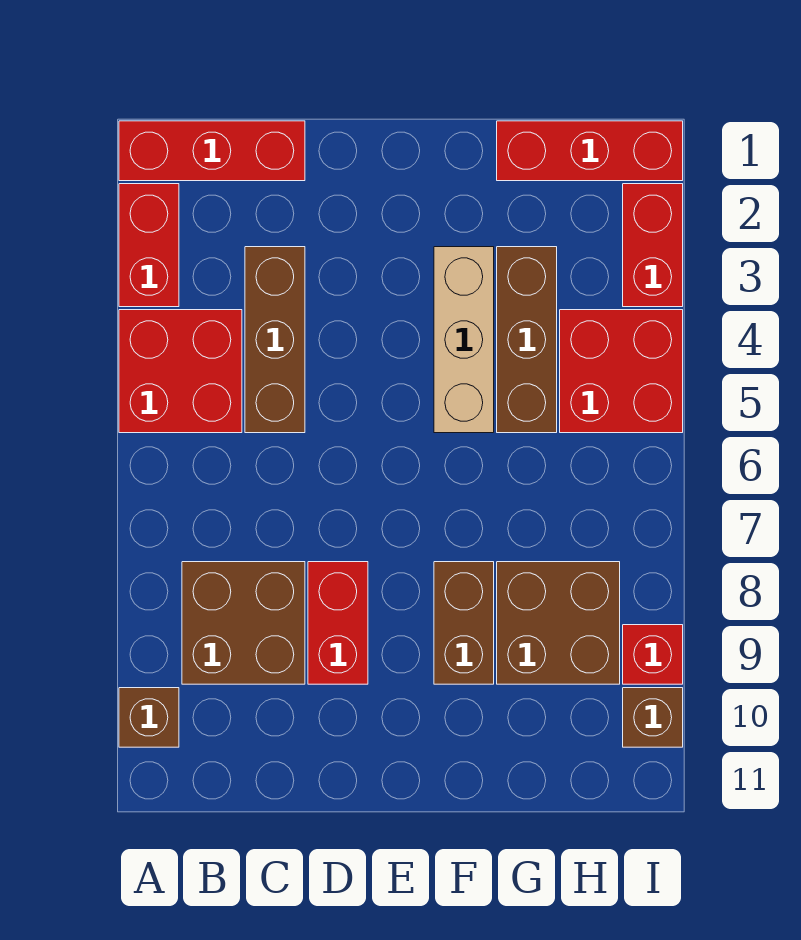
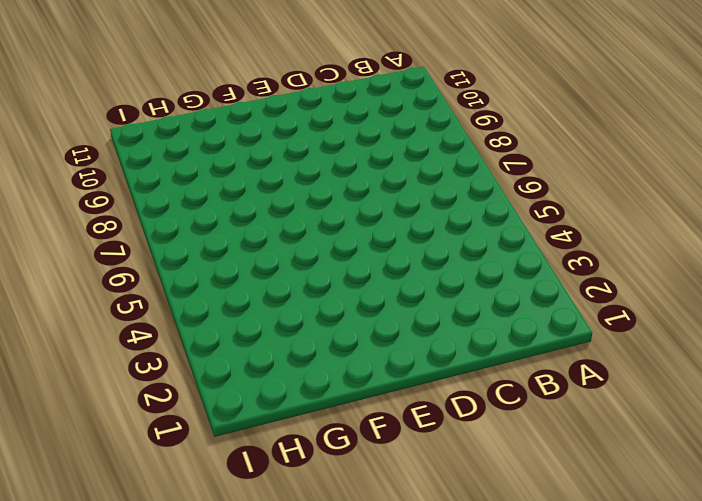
none -> red brick A1:C1 level 1
none -> red brick A2:A3 level 1
none -> red brick A4:B5 level 1

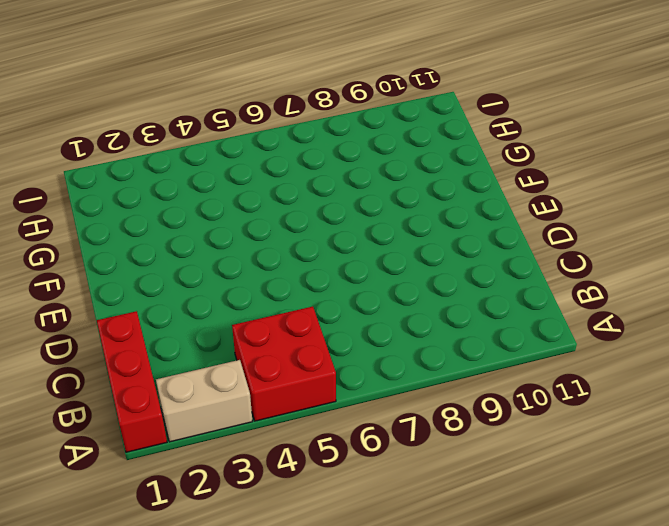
tan brick A2:A3 level 1 -> red brick A2:A3 level 1
none -> brown brick A10 level 1
none -> brown brick B8:C9 level 1
none -> brown brick C3:C5 level 1

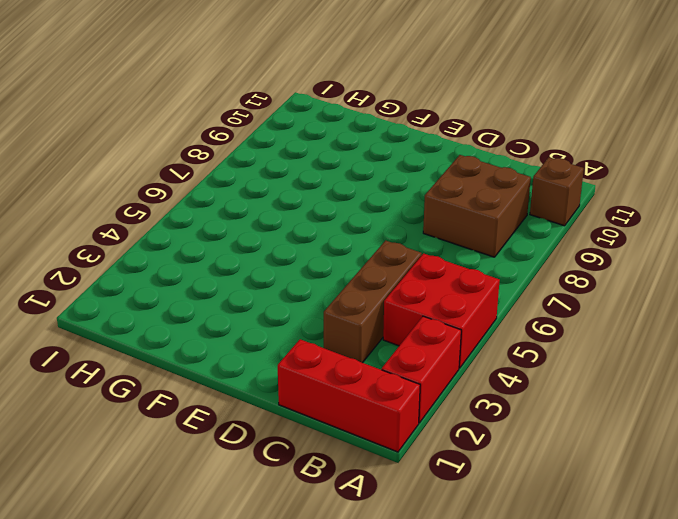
none -> red brick D8:D9 level 1
none -> tan brick F3:F5 level 1
none -> brown brick F8:F9 level 1

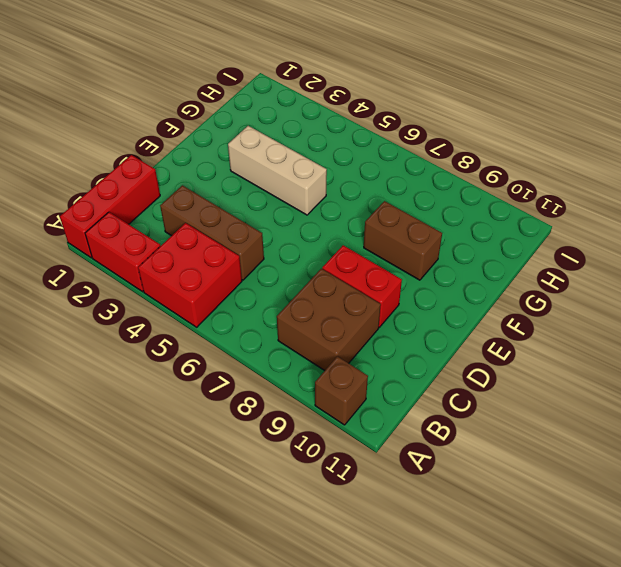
none -> red brick G1:I1 level 1
none -> brown brick G3:G5 level 1
none -> brown brick G8:H9 level 1

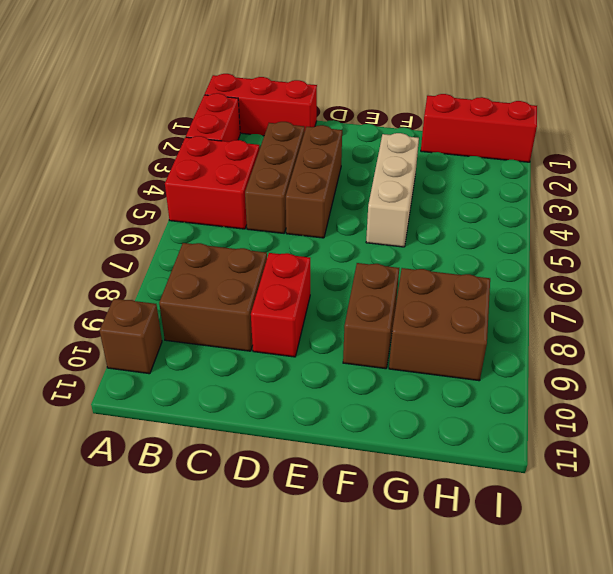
brown brick D3:D5 level 1 -> brown brick G3:G5 level 1
none -> red brick H4:I5 level 1
none -> red brick I2:I3 level 1
none -> red brick I9 level 1

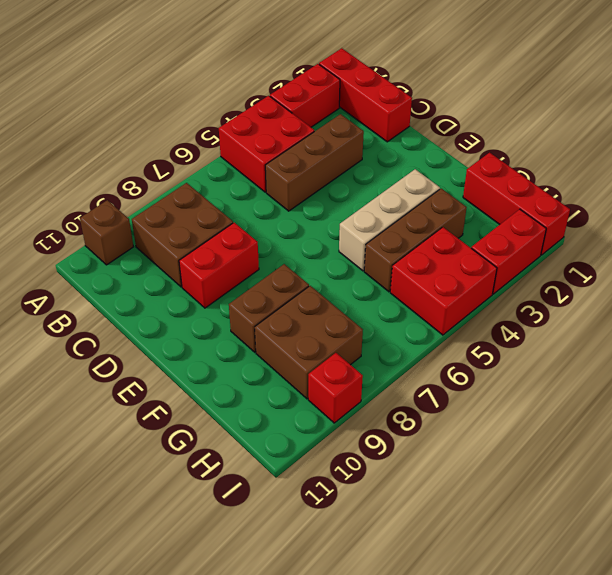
none -> brown brick I10 level 1

